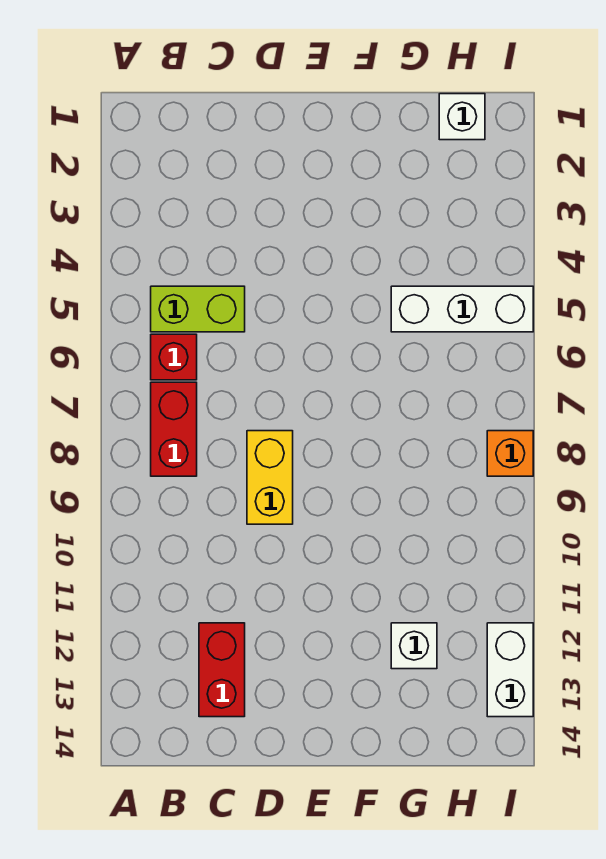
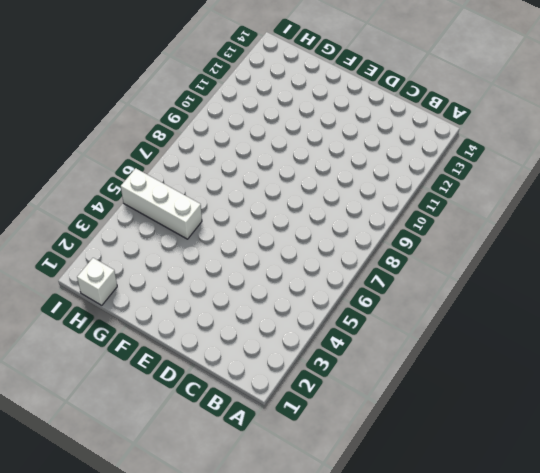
none -> lime brick B5:C5 level 1
none -> red brick B6 level 1

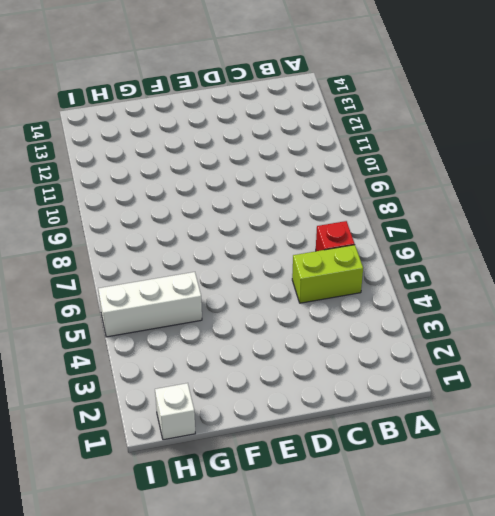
none -> red brick B7:B8 level 1
none -> red brick C12:C13 level 1

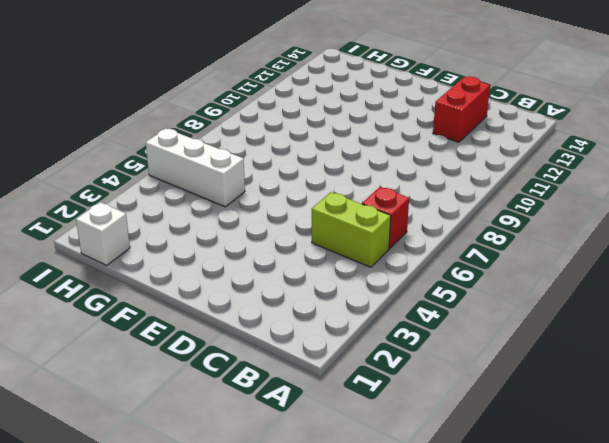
none -> red brick B7:B8 level 1
none -> yellow brick D8:D9 level 1

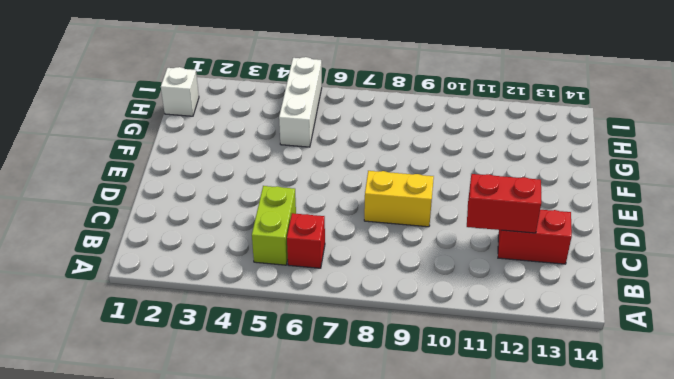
red brick C11:C12 level 2 -> red brick B7:B8 level 1
none -> white brick G12 level 1
none -> orange brick I8 level 1

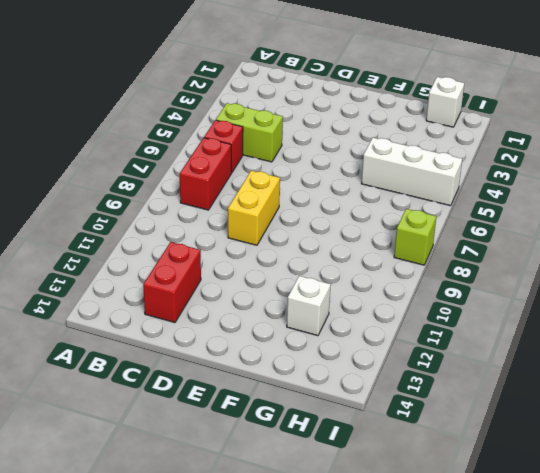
lime brick I8 level 1 -> orange brick I8 level 1
none -> white brick I12:I13 level 1

